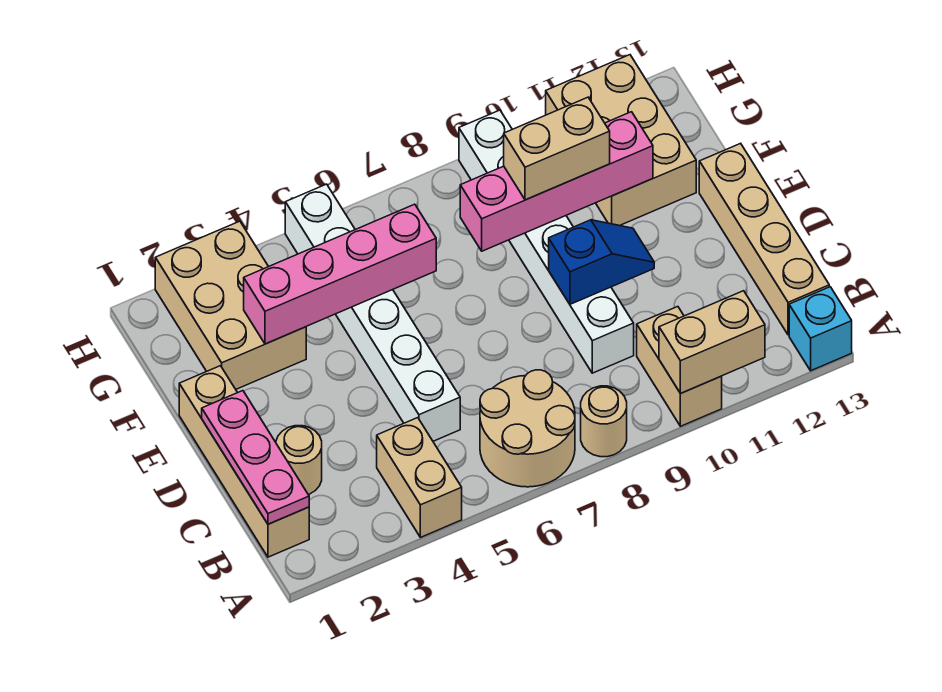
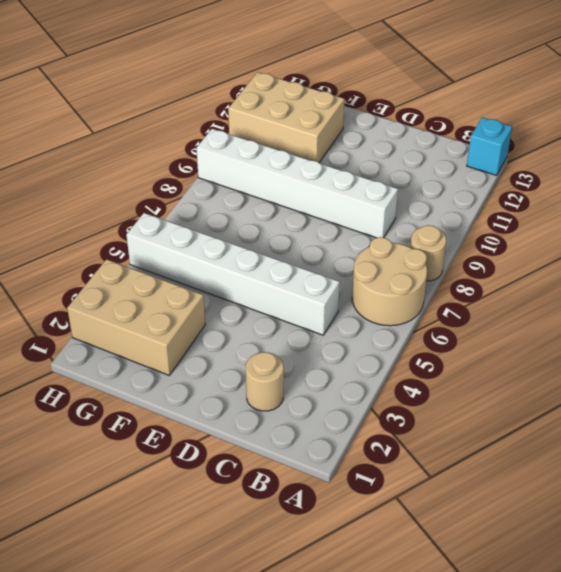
none -> tan brick A4:B4 level 1
none -> tan brick A10:B10 level 1
none -> tan brick B1:E1 level 1

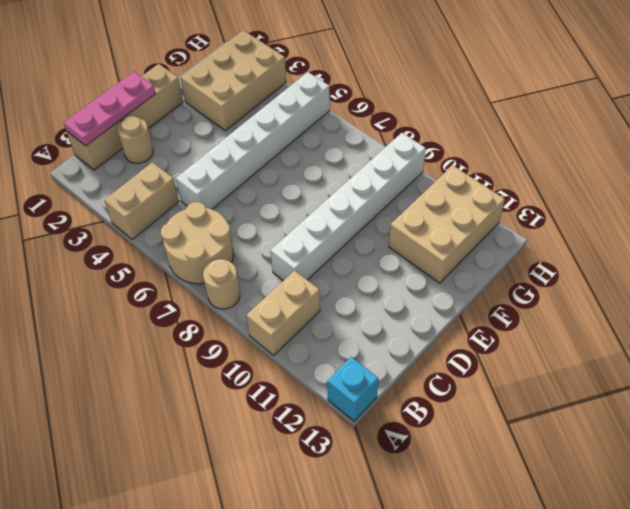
none -> tan brick B13:E13 level 1
none -> tan brick A10:A11 level 2
none -> blue slope D9:D10 level 2 top 9

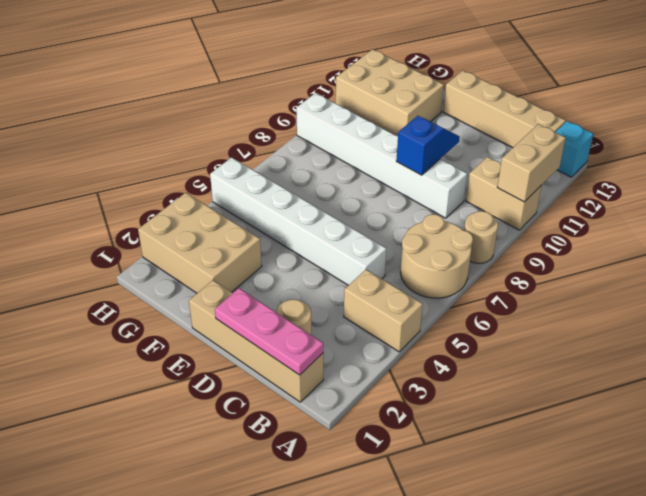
none -> pink brick F3:F6 level 2
none -> pink brick F8:F11 level 2
none -> tan brick F9:F10 level 3

